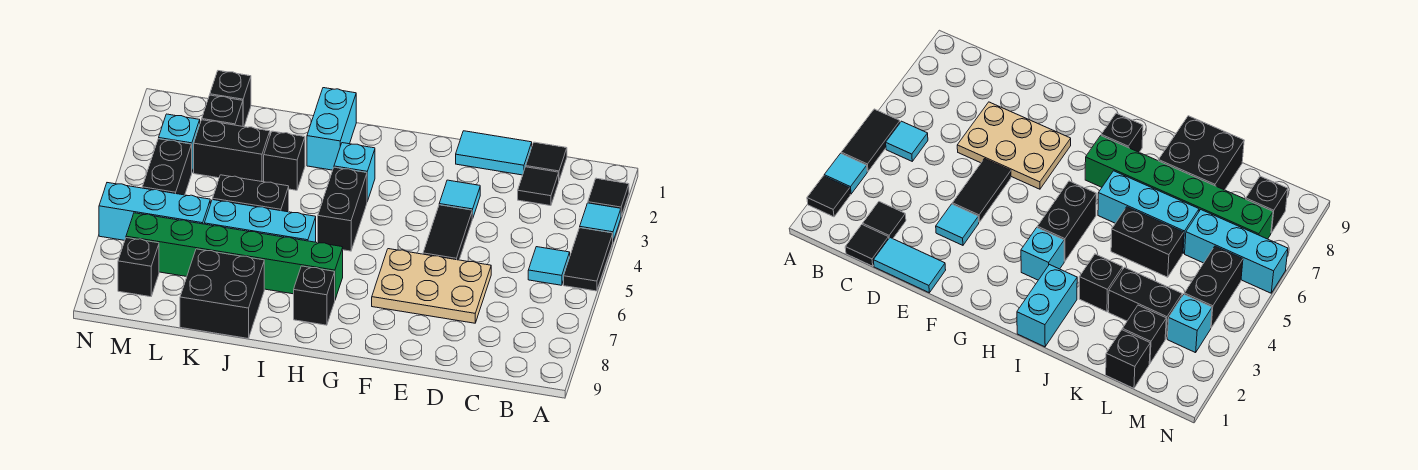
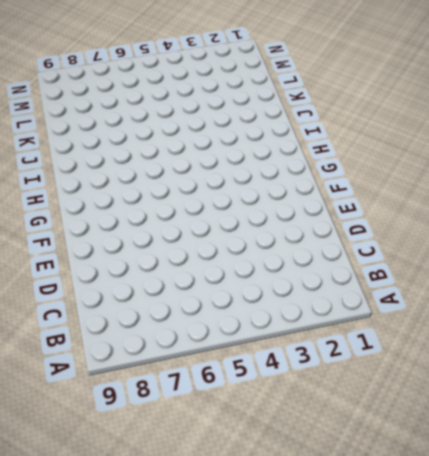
none -> black tile A2 level 1
none -> cyan tile A3 level 1
none -> black tile A4:A5 level 1

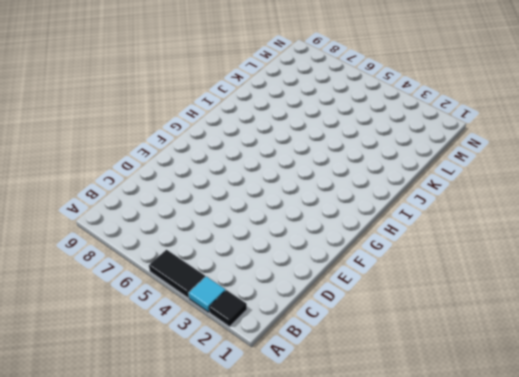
none -> cyan tile B5 level 1
none -> black tile C1 level 1
none -> black tile C2 level 1

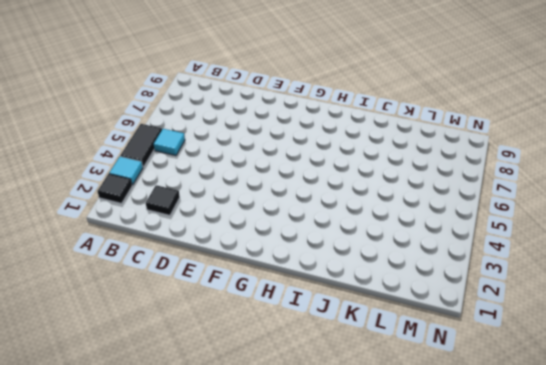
none -> black tile C1 level 1
none -> cyan tile D1:E1 level 1
none -> tan plate D6:F7 level 1

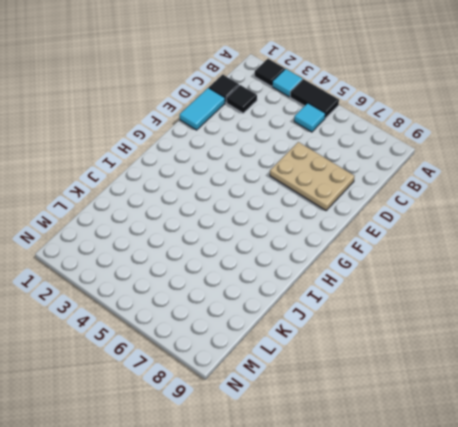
tan plate D6:E8 level 1 -> tan plate D6:F7 level 1
none -> cyan tile E3 level 1
none -> black tile E4:E5 level 1
none -> cyan brick H3 level 1

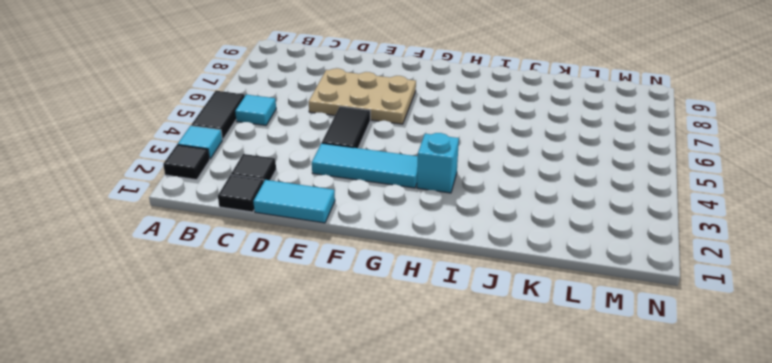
cyan tile E3:G3 level 1 -> cyan tile E3 level 1
none -> black brick H4:H5 level 1
none -> green brick H7:M7 level 1
none -> black brick H8 level 1

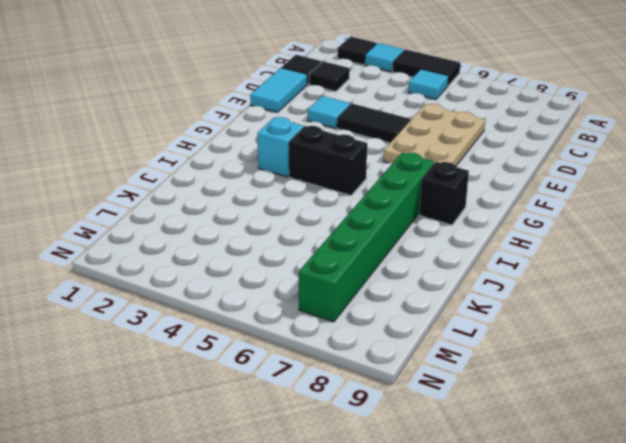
none -> cyan brick I1:I2 level 1
none -> cyan brick I6:K6 level 1
none -> black brick J3 level 1

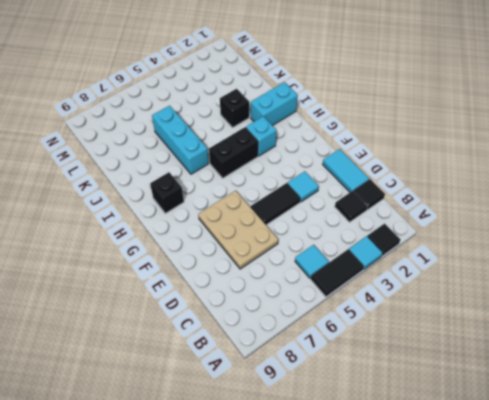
none -> green brick H7:M7 level 1
none -> black brick J5:K5 level 1
none -> black brick J8:K9 level 1

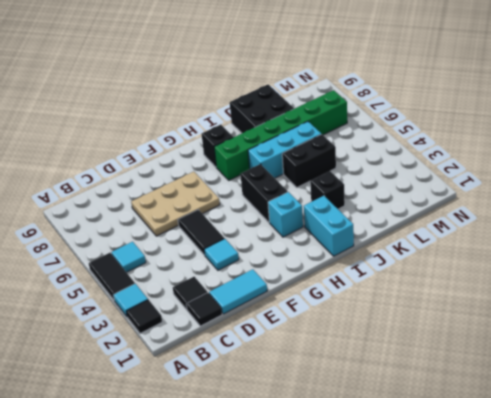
none -> black brick K3:L3 level 1
none -> black brick L1 level 1
none -> black brick L2 level 1

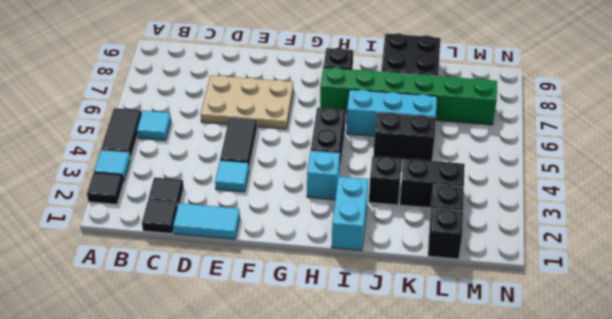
none -> cyan brick L6:N6 level 1
none -> cyan brick M3 level 1
none -> black brick M4:M5 level 1

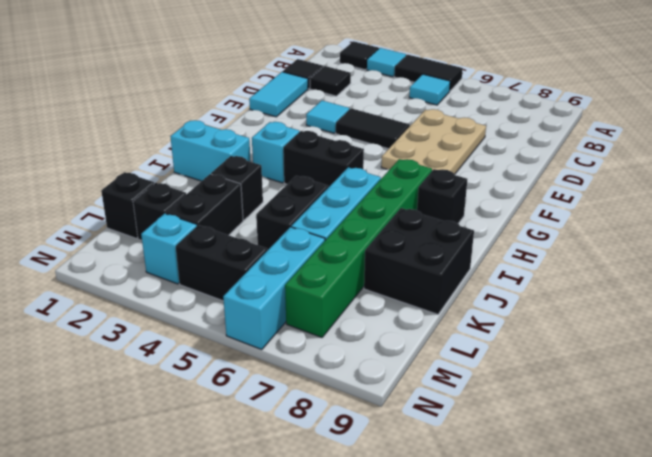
none -> black brick M8 level 1

